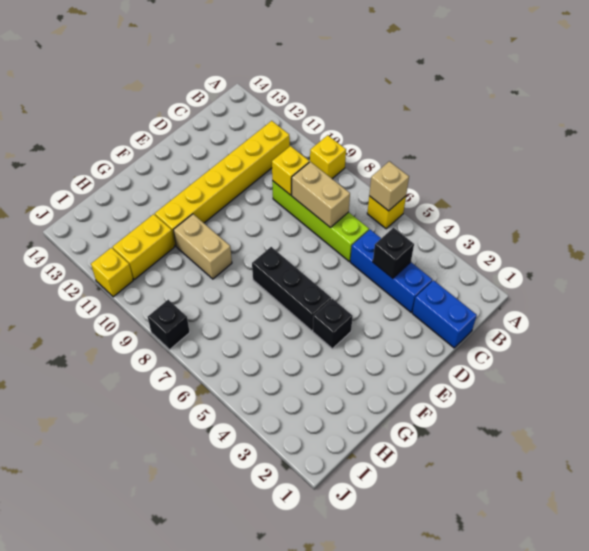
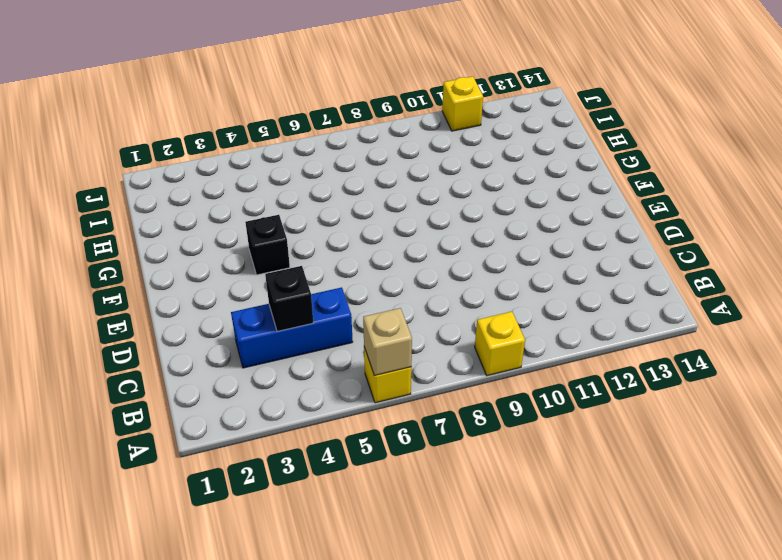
none -> yellow brick B11:G11 level 1
none -> blue brick C1:C2 level 1
none -> lime brick C6:C9 level 1

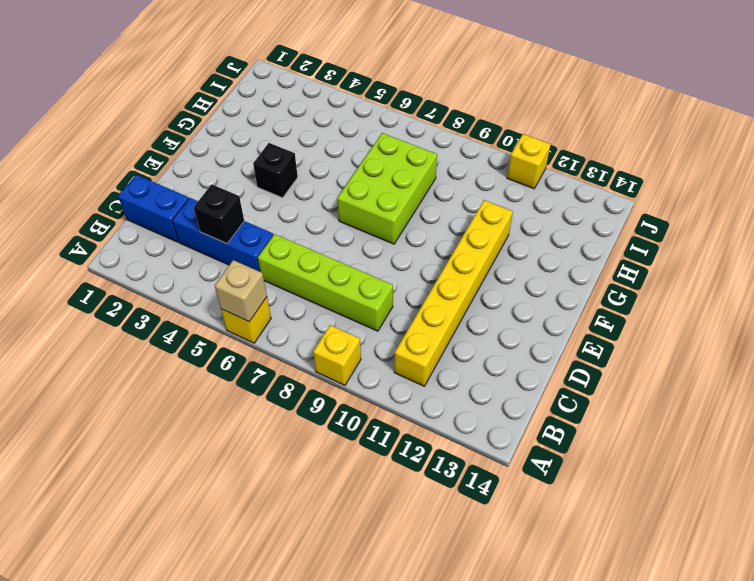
lime brick F7:H8 level 1 -> black brick F5:F7 level 1
none -> tan brick G9:G10 level 1
none -> yellow brick H11:I11 level 1
none -> black brick J8 level 1

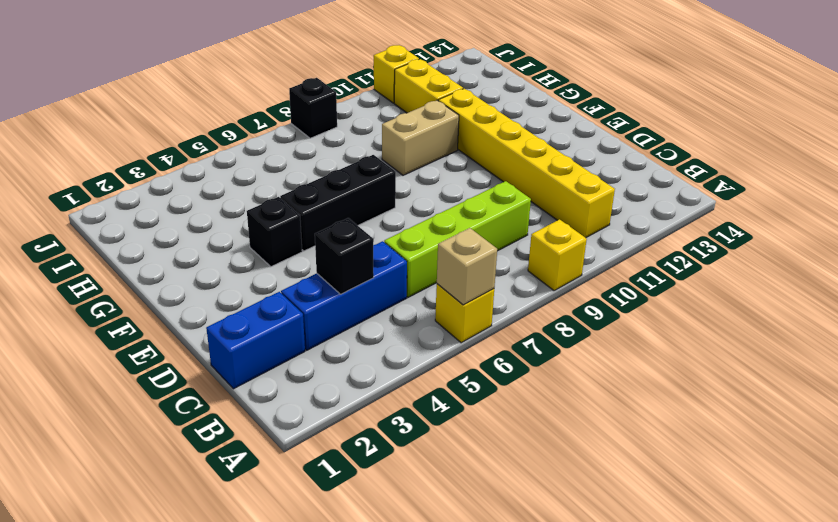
none -> tan brick C7:C8 level 2
none -> yellow brick C9 level 2

